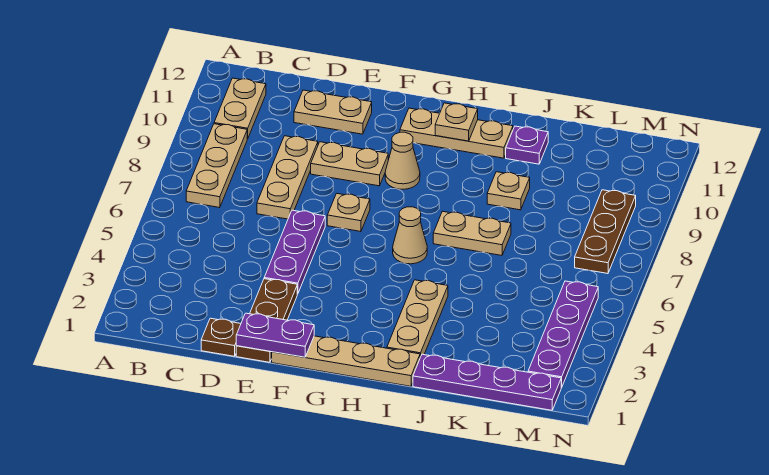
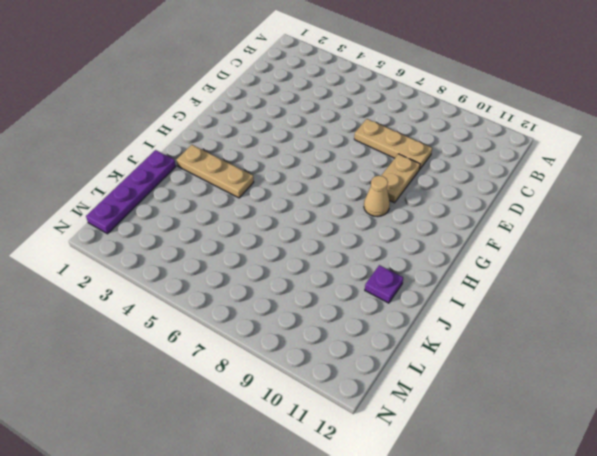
none -> tan plate B7:B9 level 1
none -> tan plate B10:B11 level 1
none -> brown plate D1 level 1

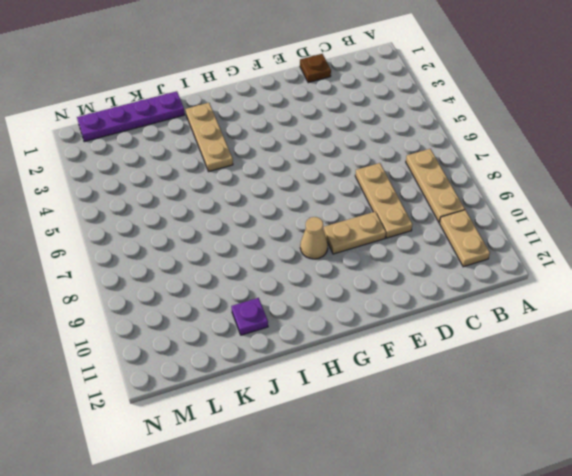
none -> tan plate D11:E11 level 1
none -> brown plate E1:E3 level 1
none -> purple plate E4:E6 level 1

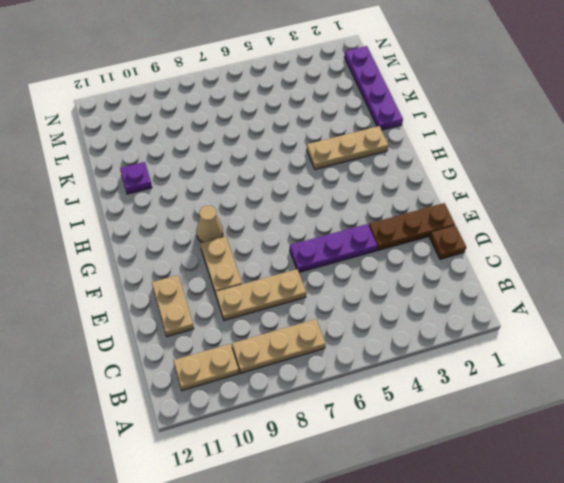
none -> tan plate F1:I1 level 1
none -> tan plate F7 level 1
none -> tan plate G11:I11 level 1

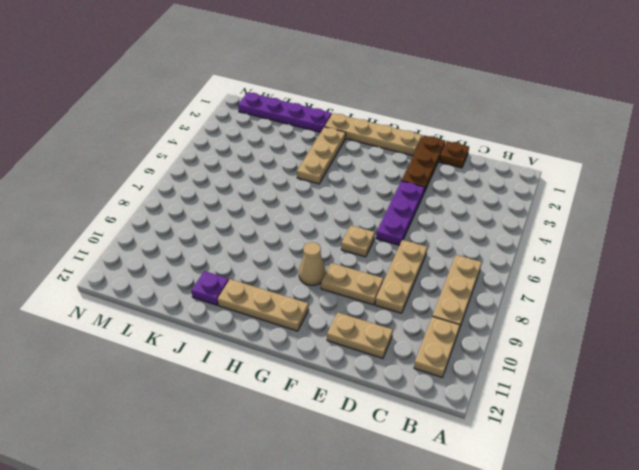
none -> tan cone H6 level 1
none -> tan plate I7:J7 level 1
none -> tan plate J9 level 1

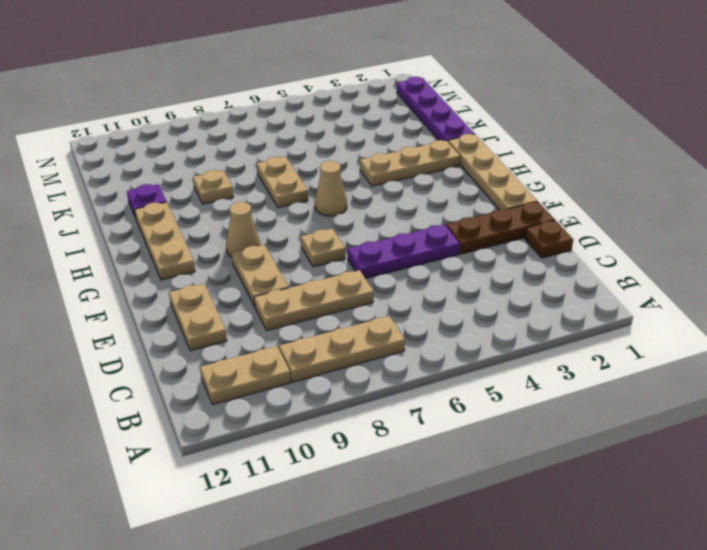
none -> purple plate M2:M5 level 1
none -> brown plate M7:M9 level 1
none -> purple plate E1:F1 level 2

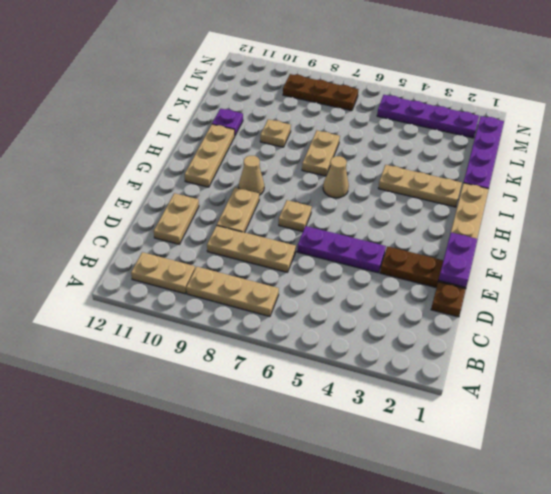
none -> tan plate H11 level 2

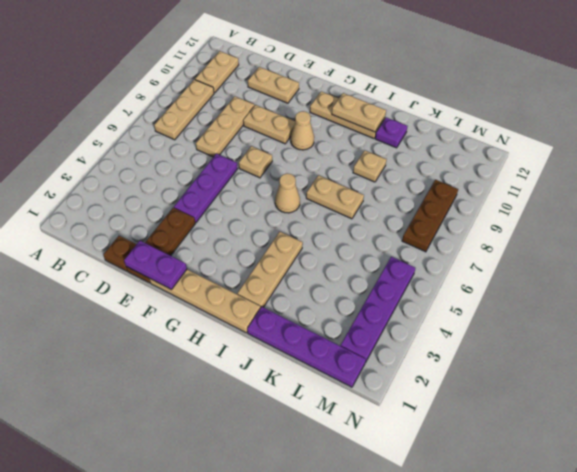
tan plate H11:I11 level 2 -> tan plate H11 level 2

